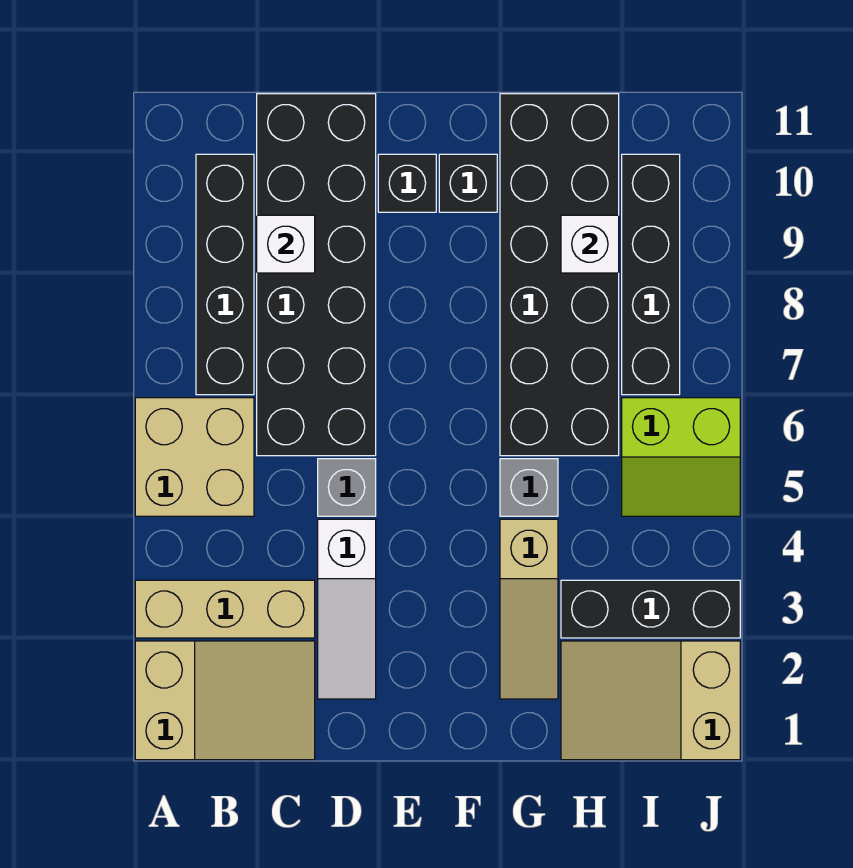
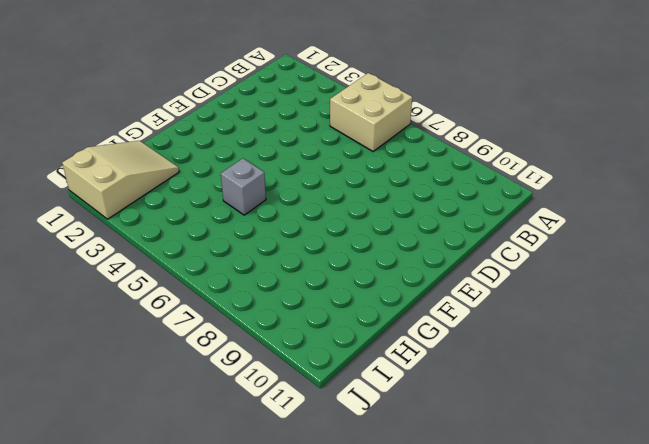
none -> tan slope A1:C2 level 1 top A
none -> tan brick A3:C3 level 1
none -> black brick B7:B10 level 1

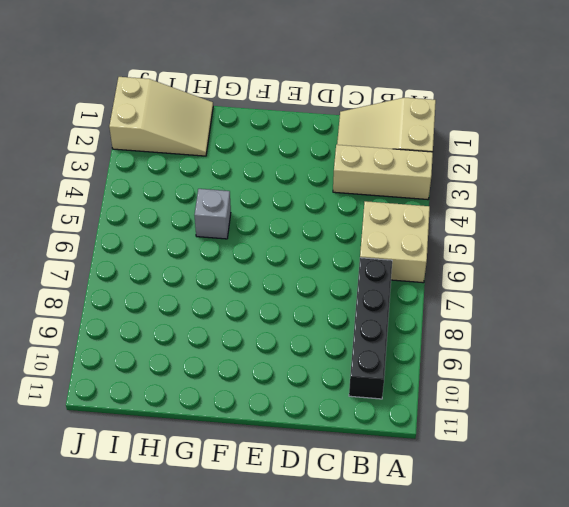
none -> black brick C6:D11 level 1
none -> white slope D2:D4 level 1 top 4
none -> grey brick D5 level 1

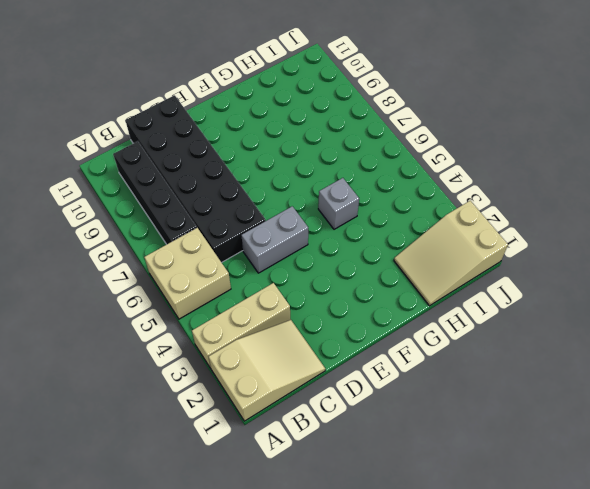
grey brick D5:E5 level 1 -> grey brick D5 level 1
none -> white slope D2:D4 level 1 top 4
none -> black brick E10 level 1
none -> black brick F10 level 1

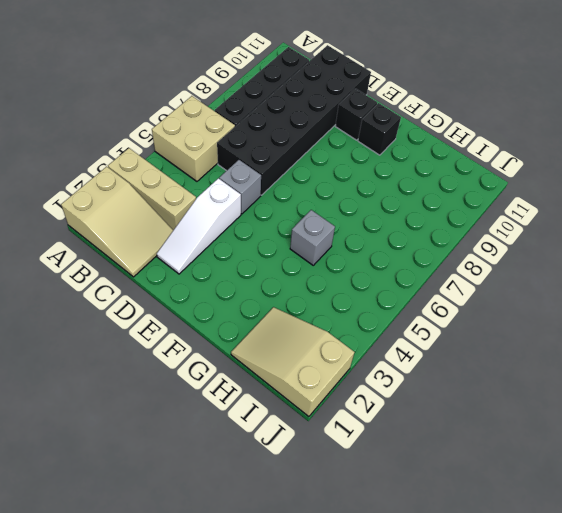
none -> tan slope G2:G4 level 1 top 4
none -> black brick G6:H11 level 1
none -> black brick H3:J3 level 1

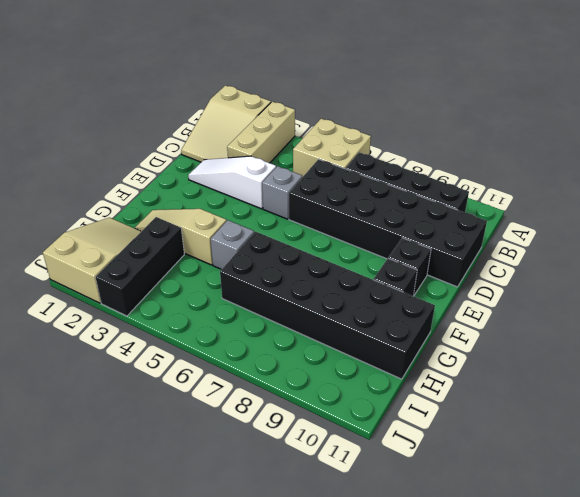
none -> lime slope I5:J6 level 1 top 6
none -> black brick I7:I10 level 1
none -> white brick C9 level 2

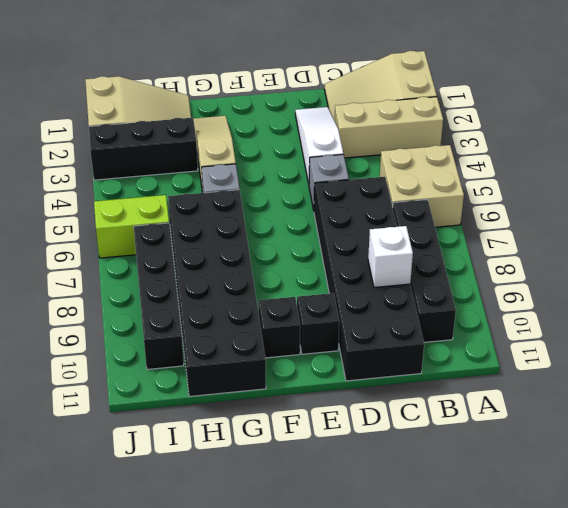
none -> white brick H9 level 2

